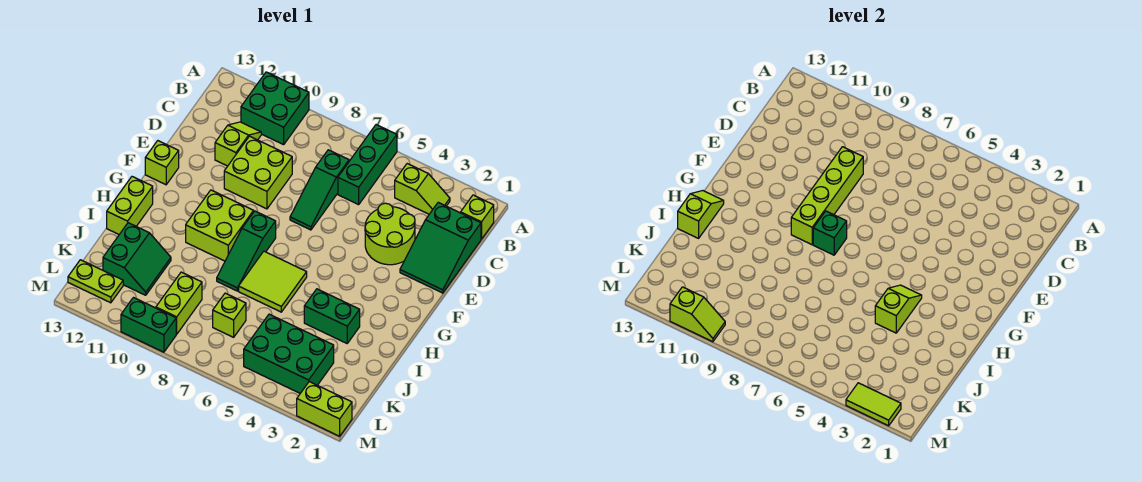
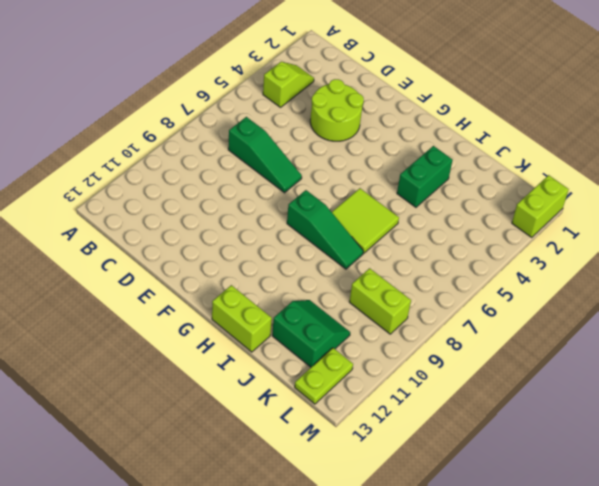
none -> green brick A6:C6 level 1
none -> green brick A10:B11 level 1
none -> lime brick B1 level 1

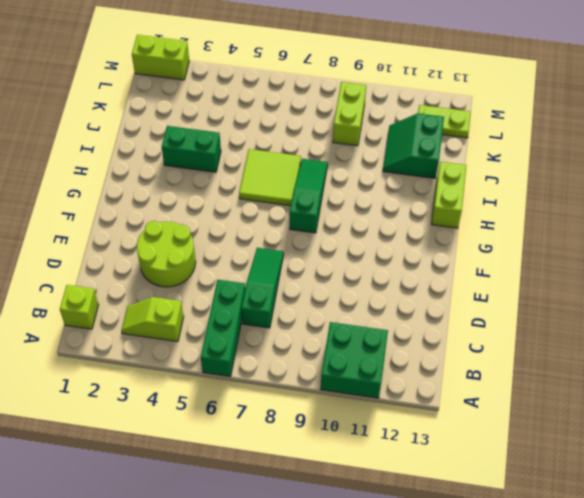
none -> green slope C1:E2 level 1 top C
none -> lime slope C11:D11 level 1 top D
none -> lime brick D9:E10 level 1

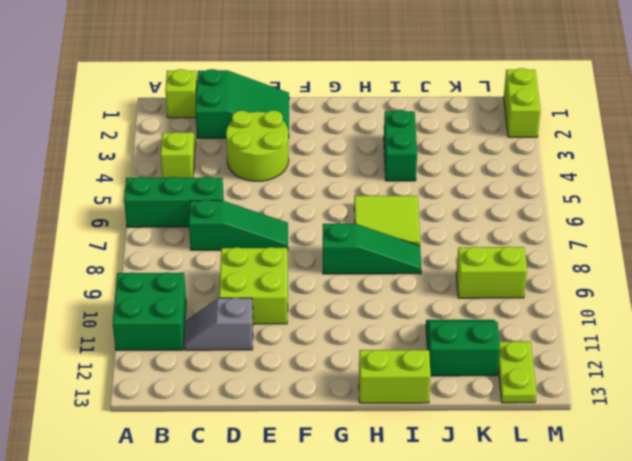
grey slope C11:D11 level 1 top D -> lime slope C11:D11 level 1 top D
none -> lime brick F13 level 1
none -> lime brick G9:H10 level 1
none -> green brick K3:L5 level 1

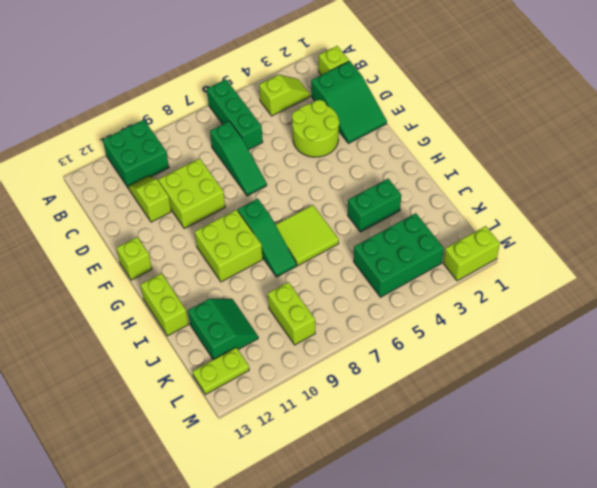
none -> lime brick K7 level 1
none -> green brick M9:M10 level 1
none -> lime brick D9:G9 level 2

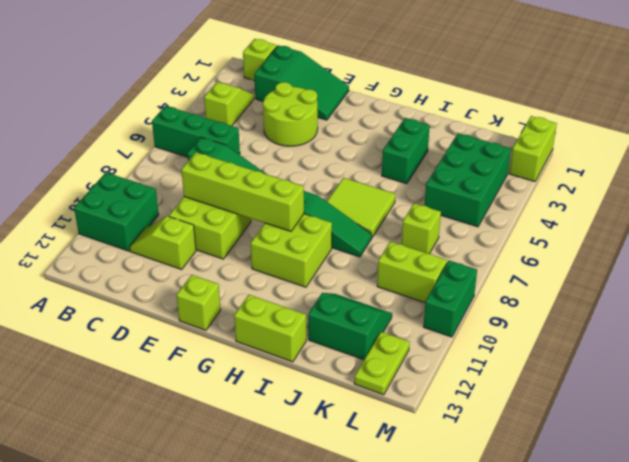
none -> green brick G8 level 2
none -> lime slope H4:I4 level 2 top I
none -> lime slope H13:I13 level 2 top I

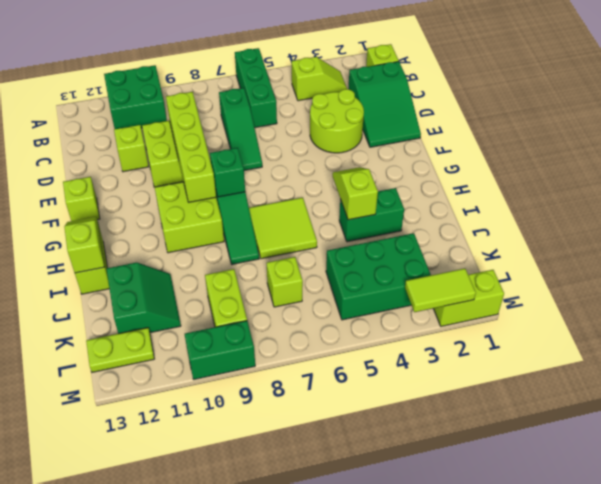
none -> lime slope M10:M11 level 2 top 11

